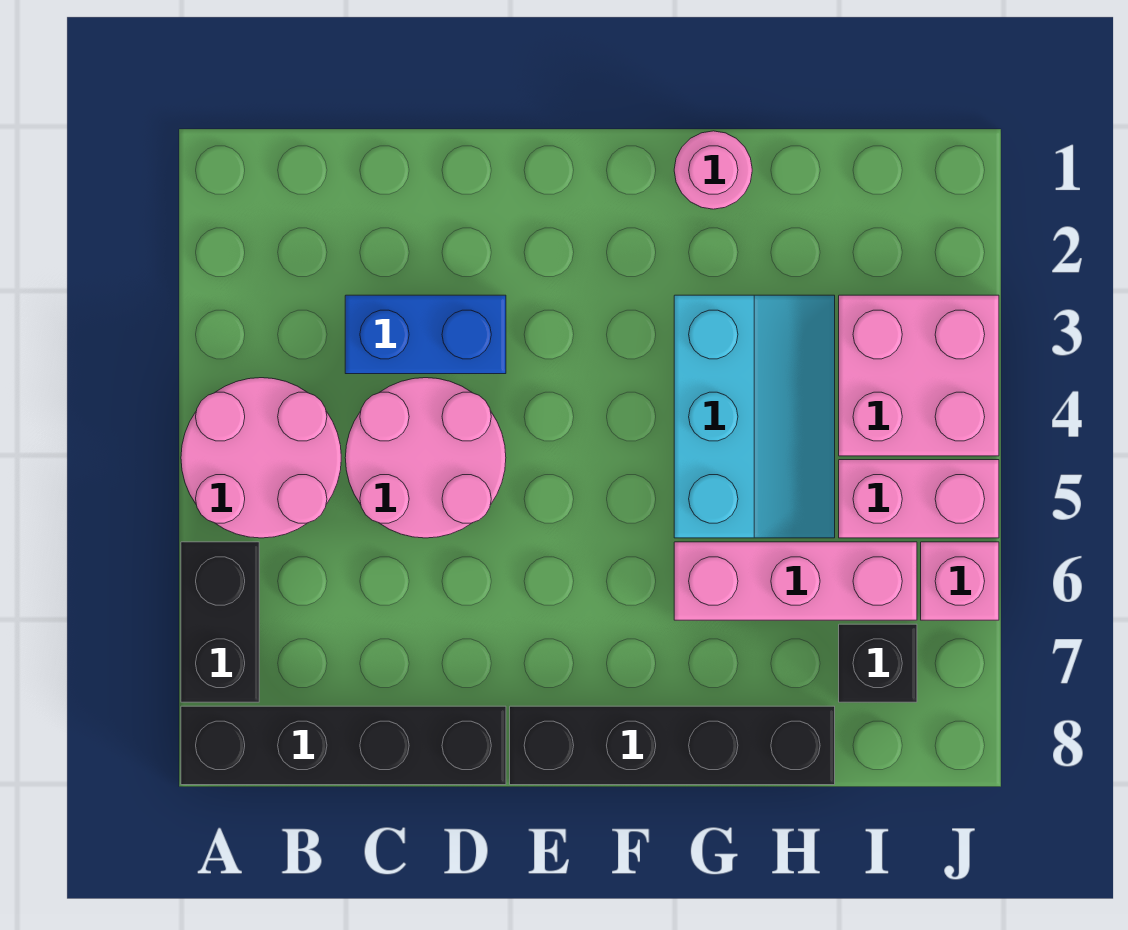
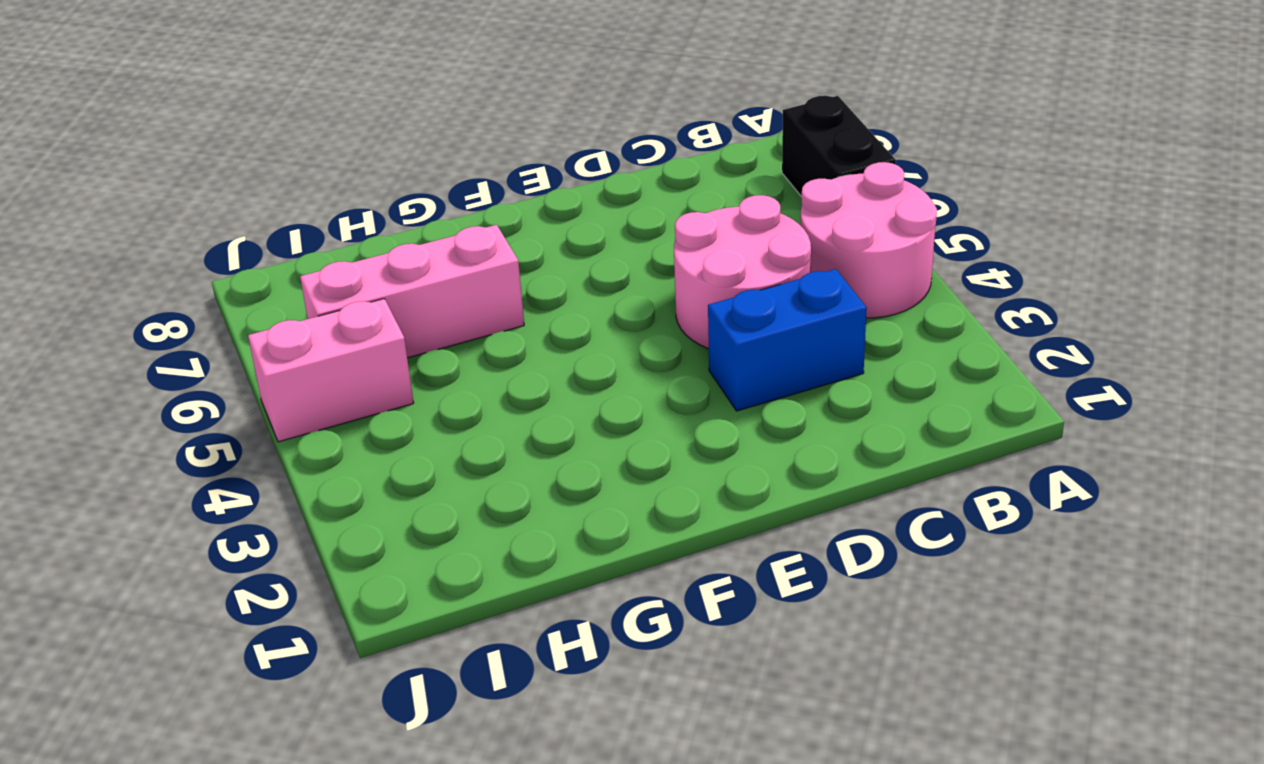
none -> black brick A8:D8 level 1
none -> black brick E8:H8 level 1
none -> pink round brick G1 level 1

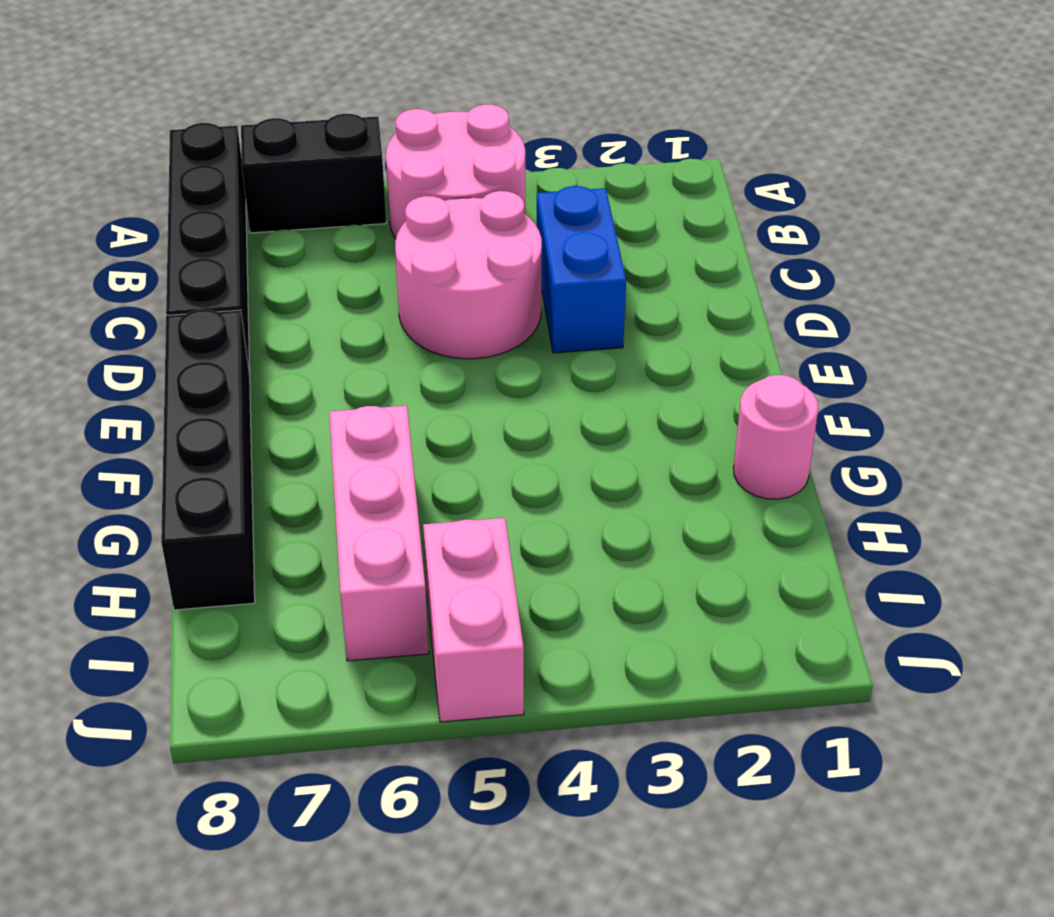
none -> cyan slope G3:H5 level 1 top G
none -> pink brick I3:J4 level 1
none -> black brick I7 level 1

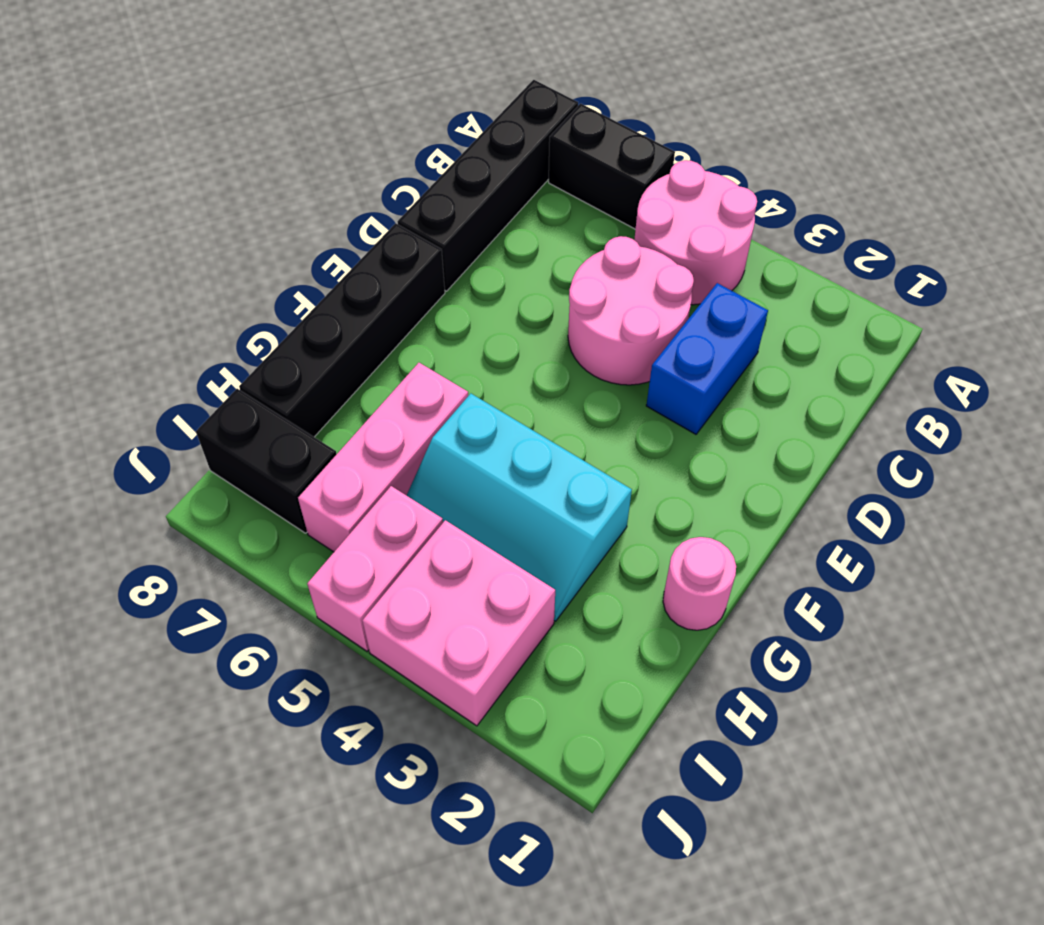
black brick I7:I8 level 1 -> black brick I7 level 1
none -> pink brick J6 level 1

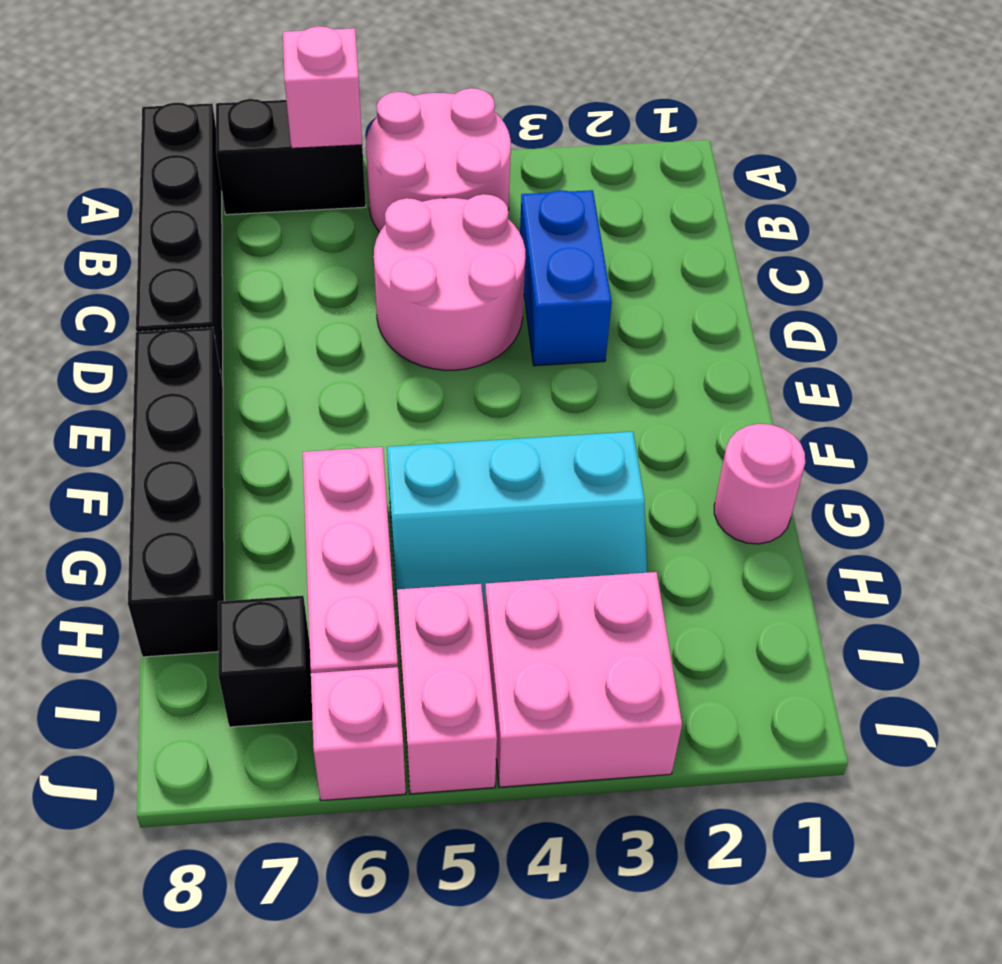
pink brick A6 level 2 -> none

